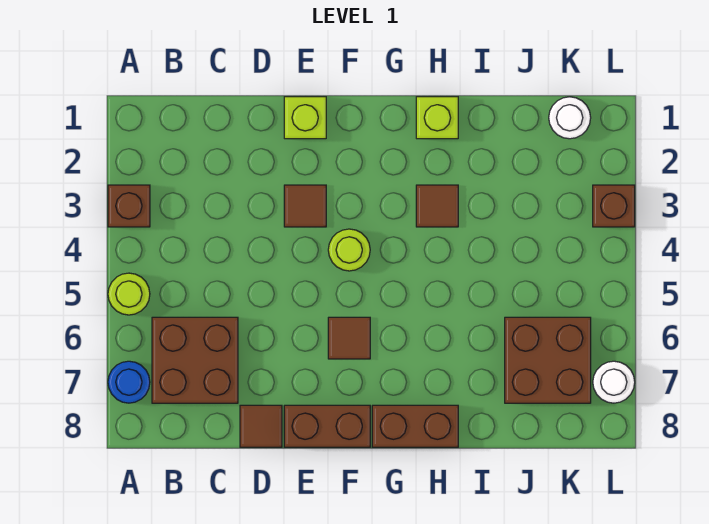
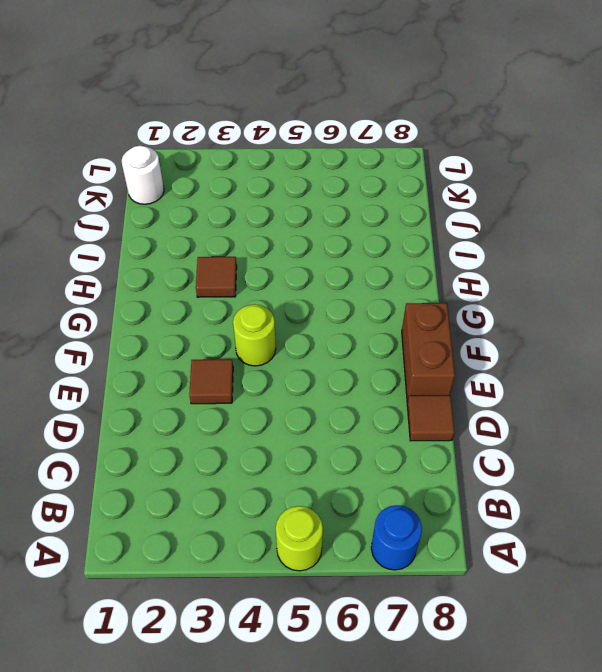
none -> brown brick A3 level 1
none -> brown brick B6:C7 level 1
none -> lime brick E1 level 1

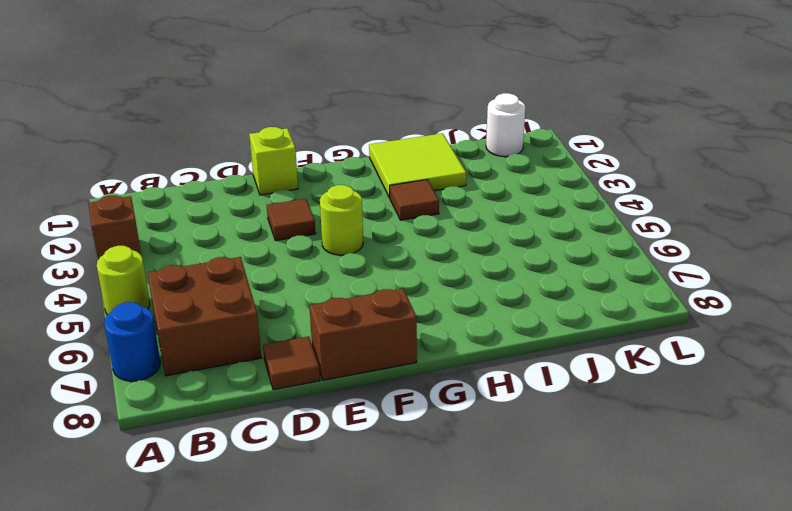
lime tile H1:I2 level 1 -> lime brick H1 level 1
none -> brown tile F6 level 1
none -> brown brick G8:H8 level 1
none -> brown brick J6:K7 level 1

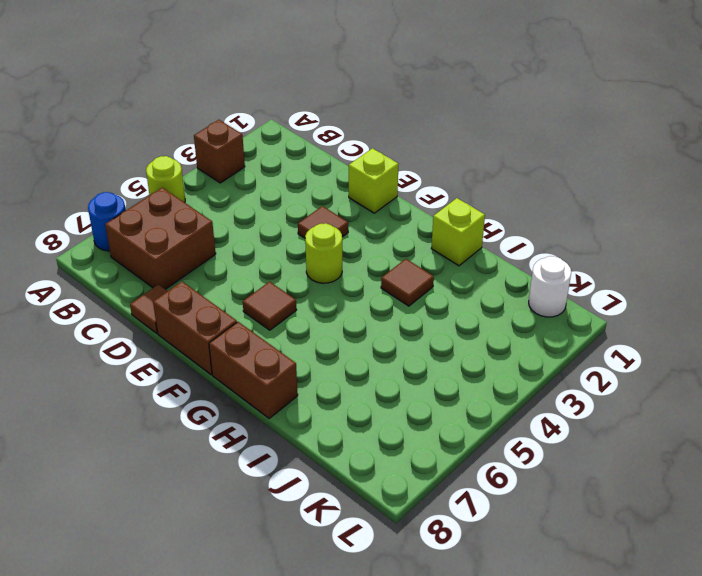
none -> brown brick J6:K7 level 1
none -> brown brick L3 level 1
none -> white round brick L7 level 1

